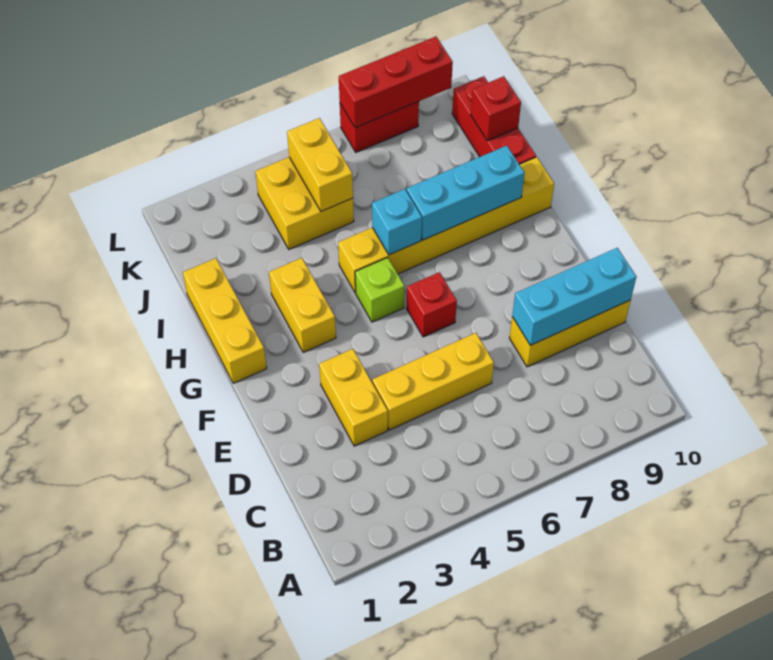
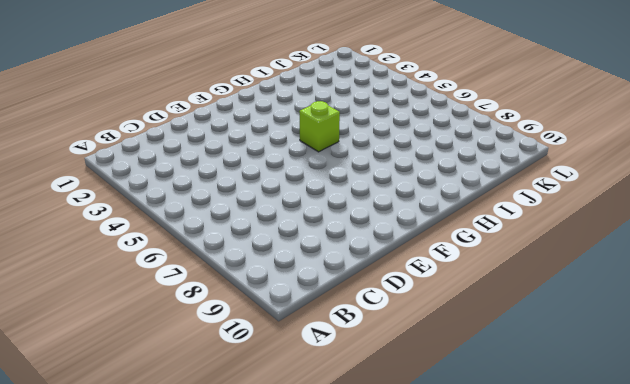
none -> yellow brick D3:E3 level 1
none -> yellow brick D4:D6 level 1
none -> yellow brick D8:D10 level 1

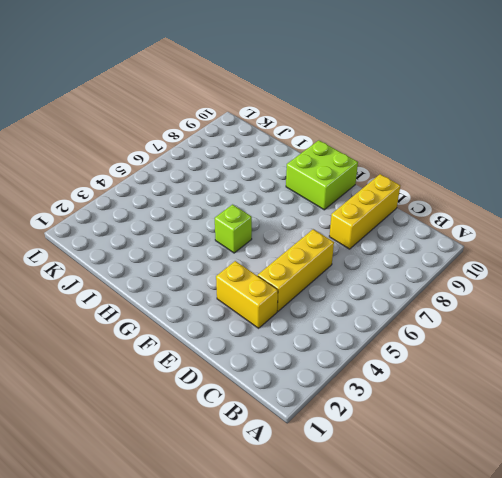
lime brick F9:G10 level 1 -> none
none -> red brick F6 level 1
none -> yellow brick G1:I1 level 1
none -> yellow brick G3:H3 level 1

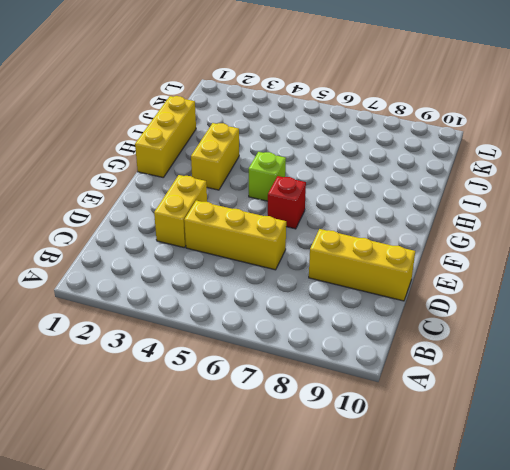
none -> yellow brick H5:H10 level 1
none -> red brick I10:K10 level 1
none -> yellow brick J4:K5 level 1

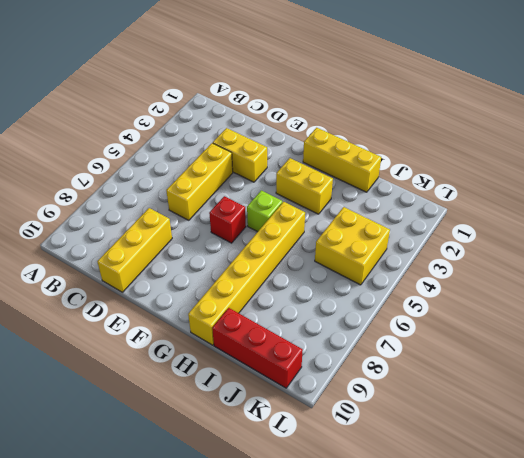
none -> red brick L7:L8 level 1
none -> cyan brick D8:D10 level 2
none -> cyan brick H6 level 2

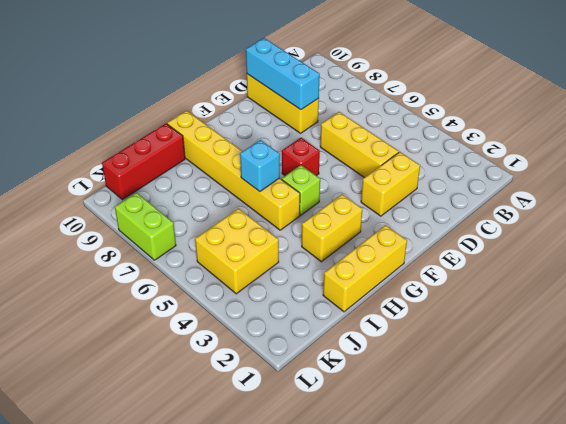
lime brick L7:L8 level 1 -> red brick L7:L8 level 1
none -> cyan brick H7:H9 level 2
none -> yellow brick J5:K5 level 2
none -> red brick J10 level 2

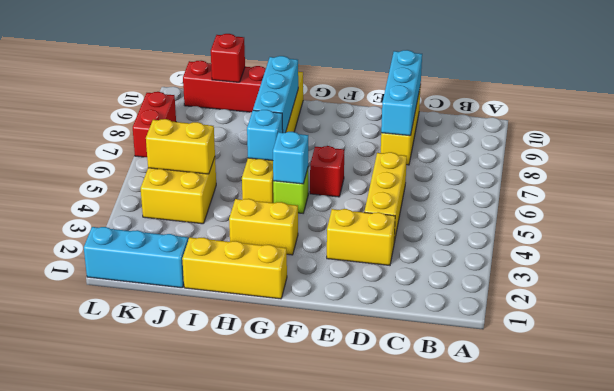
cyan brick G5 level 2 -> none
cyan brick J1:L1 level 1 -> none
none -> red brick L7:L9 level 2

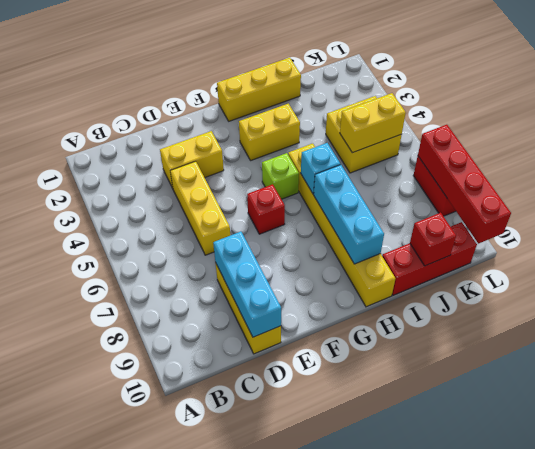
red brick L7:L10 level 2 -> red brick L7:L9 level 2

